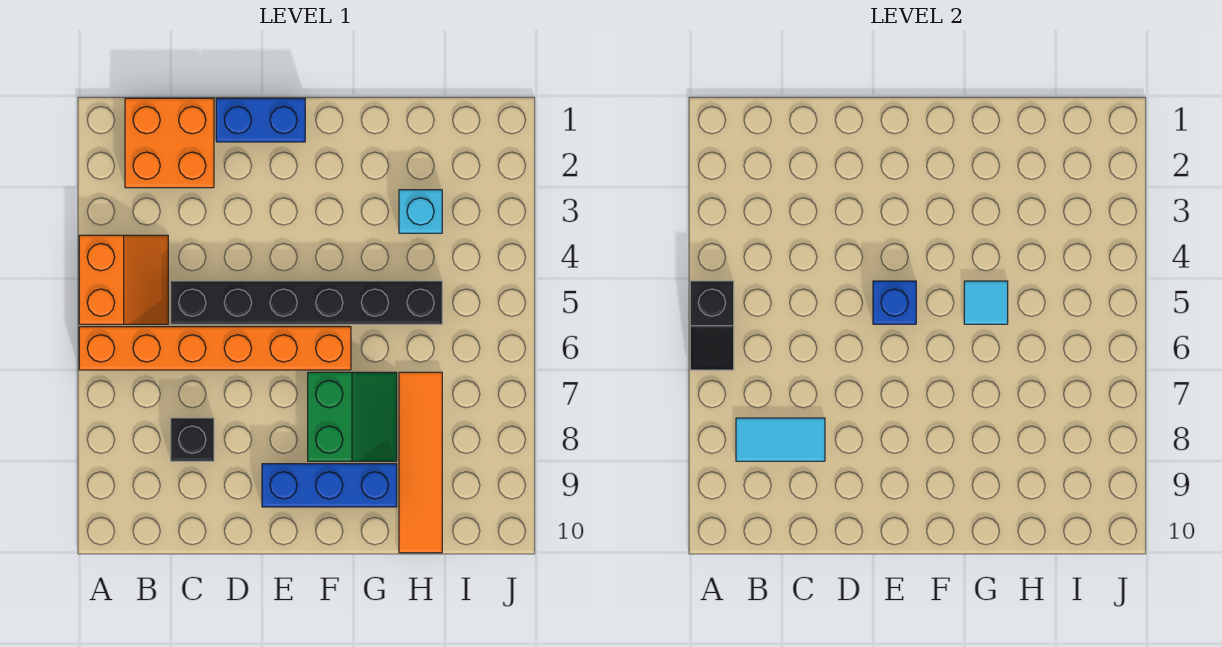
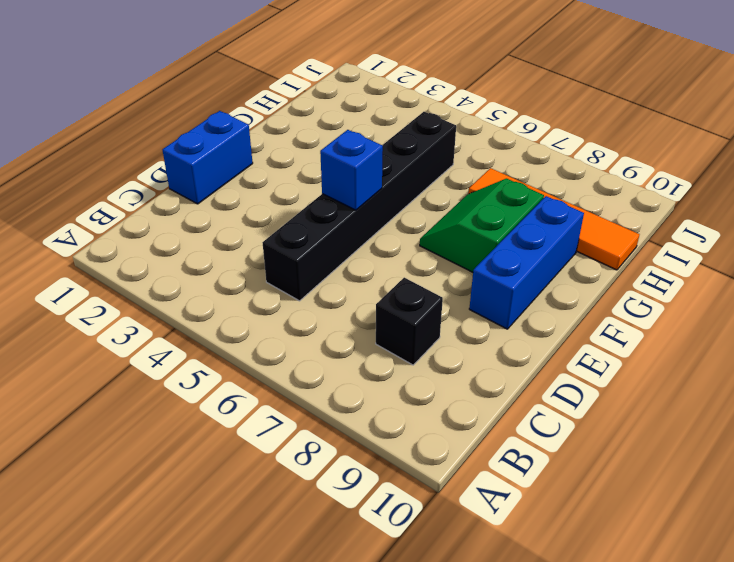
green slope F7:G8 level 1 top 8 -> green slope F7:G8 level 1 top F
none -> orange slope A4:B5 level 1 top A
none -> orange brick A6:F6 level 1
none -> orange brick B1:C2 level 1

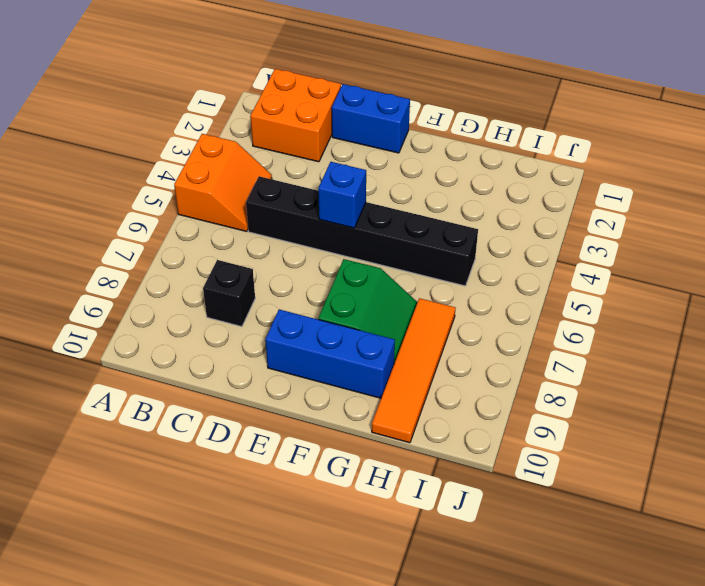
none -> orange brick A6:F6 level 1
none -> cyan brick H3 level 1
none -> black slope A5:A6 level 2 top 5

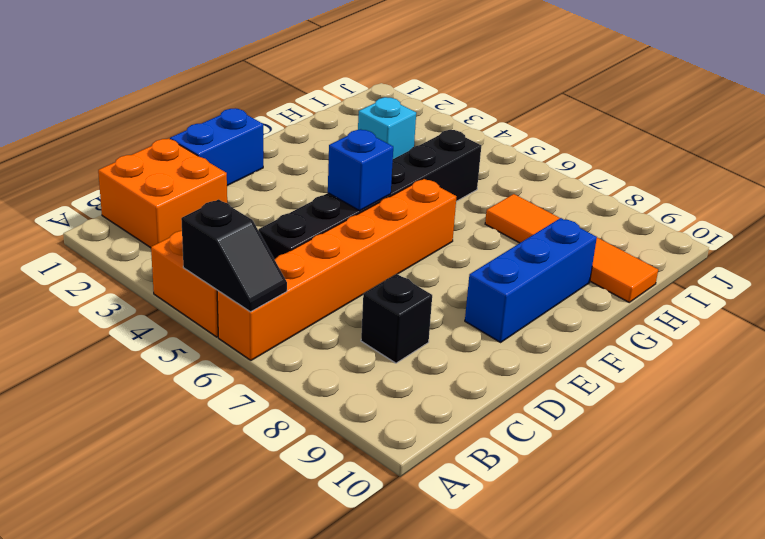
none -> green slope F7:G8 level 1 top F
none -> cyan tile B8:C8 level 2
none -> cyan tile G5 level 2

